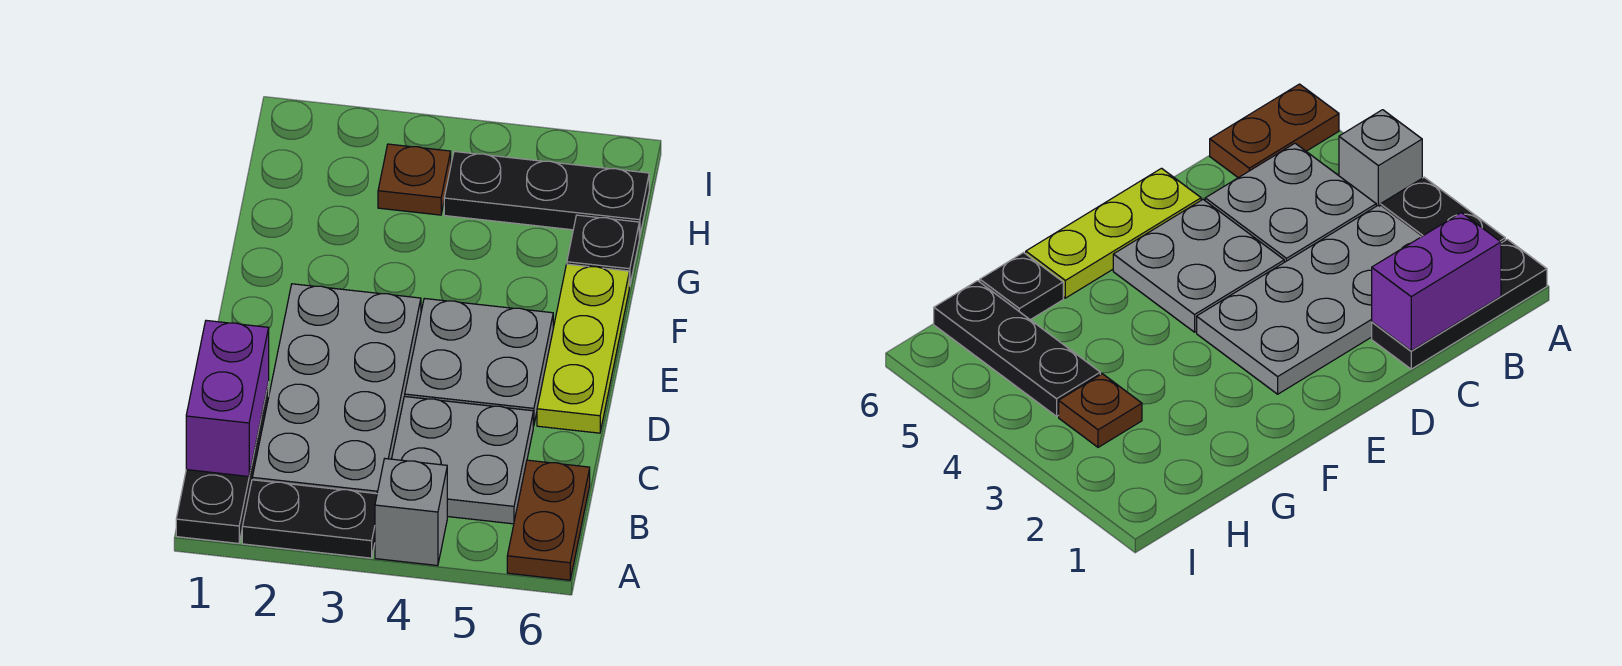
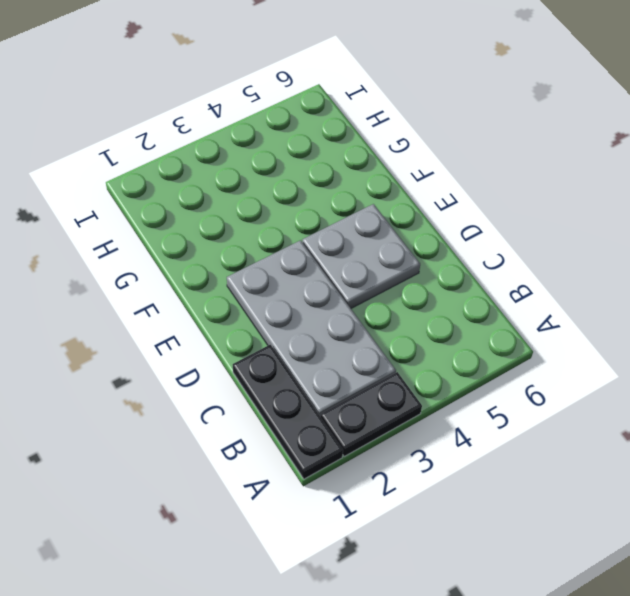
none -> grey brick A4 level 1
none -> brown plate A6:B6 level 1
none -> grey plate B4:C5 level 1

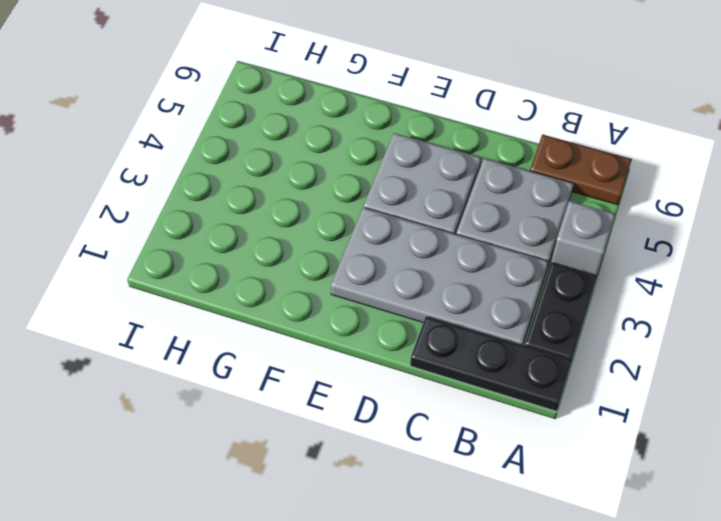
none -> lime plate D6:F6 level 1
none -> black plate G6 level 1
none -> brown plate H3 level 1

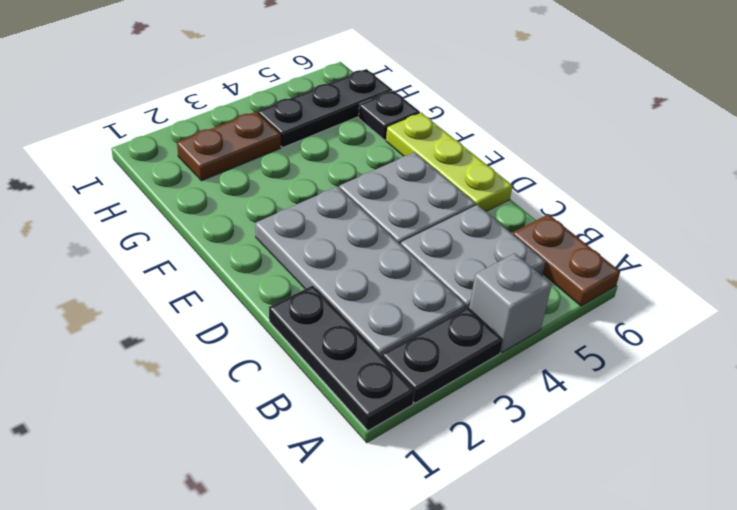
brown plate H2:H3 level 1 -> brown plate H3 level 1
none -> purple brick B1:C1 level 2

